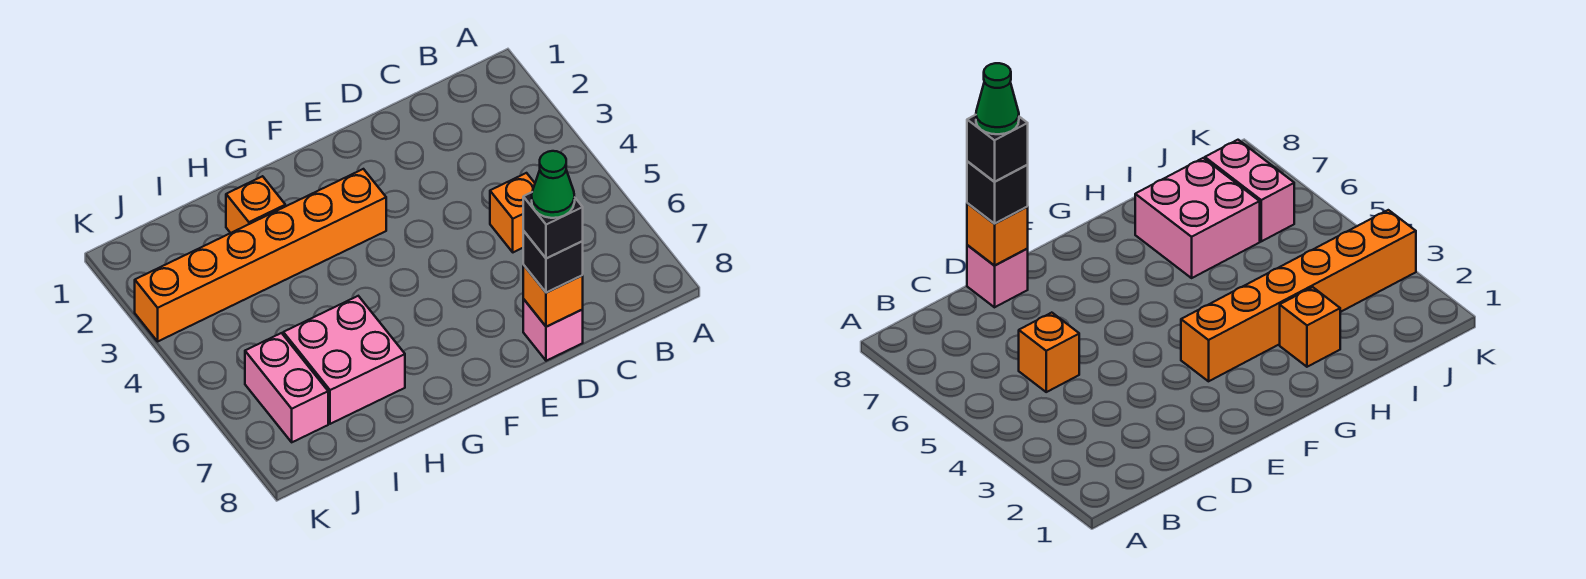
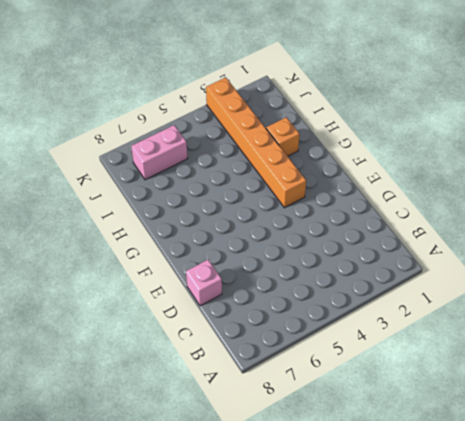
none -> orange brick C5 level 1
none -> pink brick H6:I7 level 1

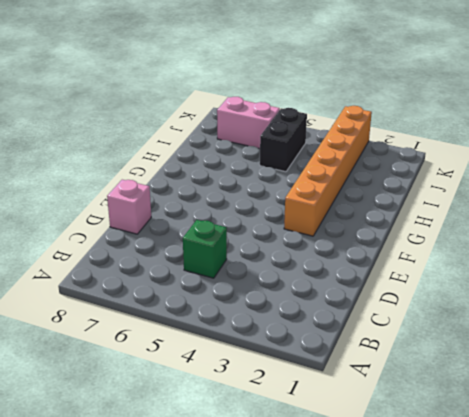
green brick C5 level 1 -> orange brick C5 level 1
black brick I5:J5 level 1 -> none
none -> orange brick H2 level 1
none -> pink brick H6:I7 level 1

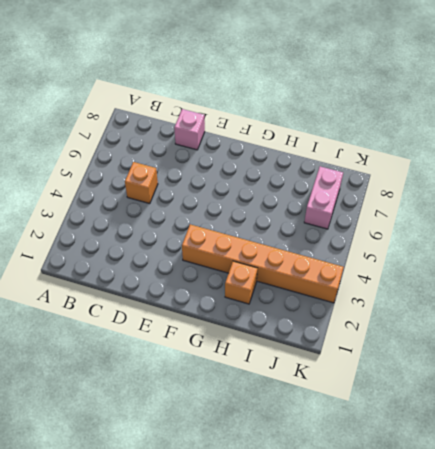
none -> pink brick H6:I7 level 1
none -> orange brick D8 level 2

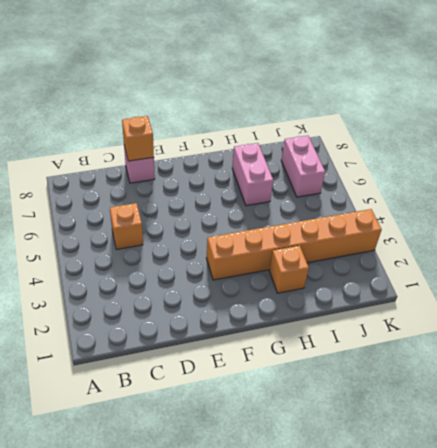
pink brick H6:H7 level 1 -> pink brick H6:I7 level 1
none -> black brick D8 level 3
none -> black brick D8 level 4

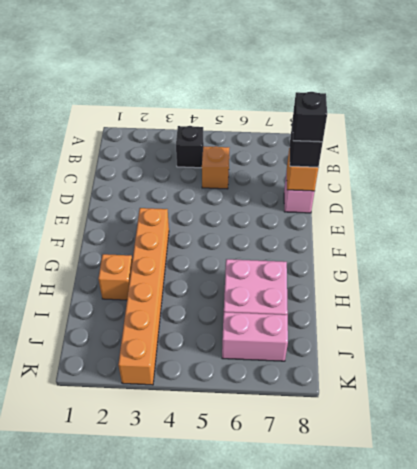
black brick B4 level 1 -> none
none -> green cone D8 level 5

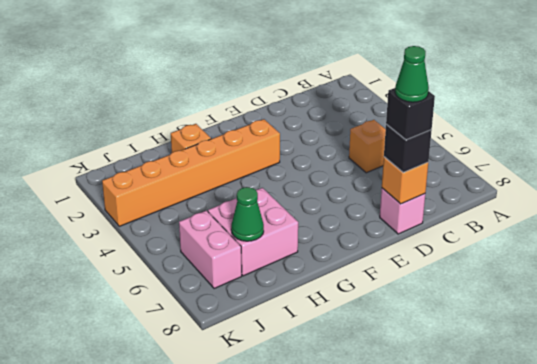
green cone I7 level 2 -> none

